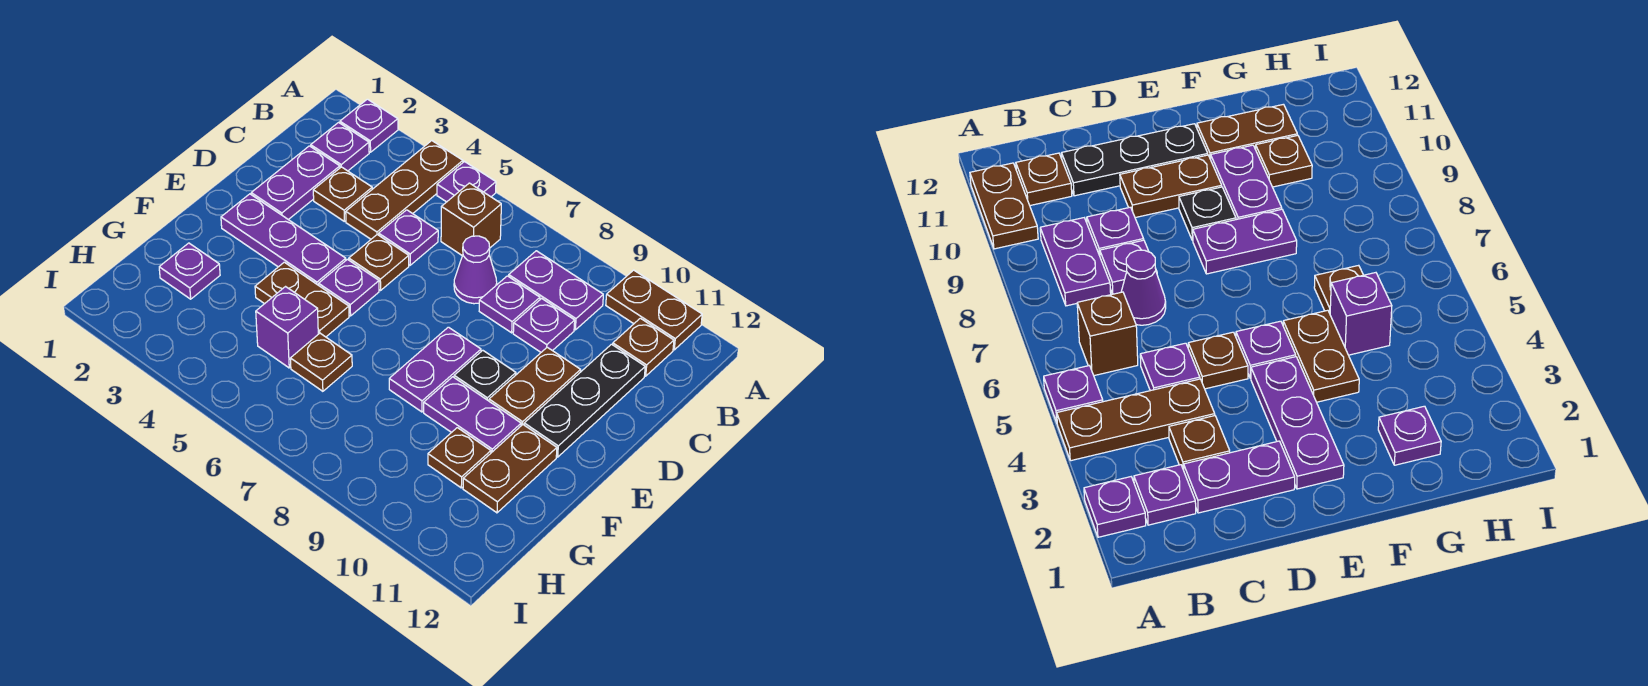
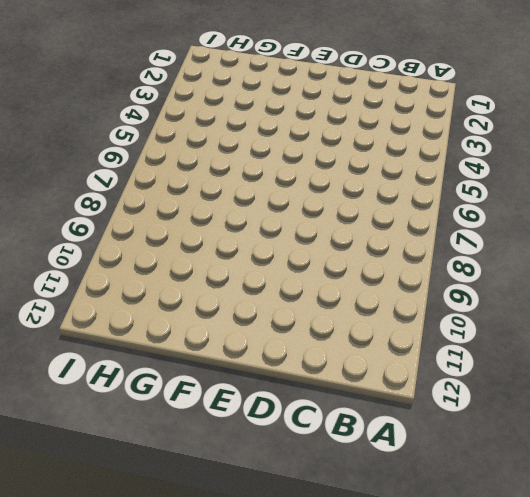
none -> purple plate A2 level 1
none -> brown plate A4:C4 level 1
none -> purple plate A5 level 1

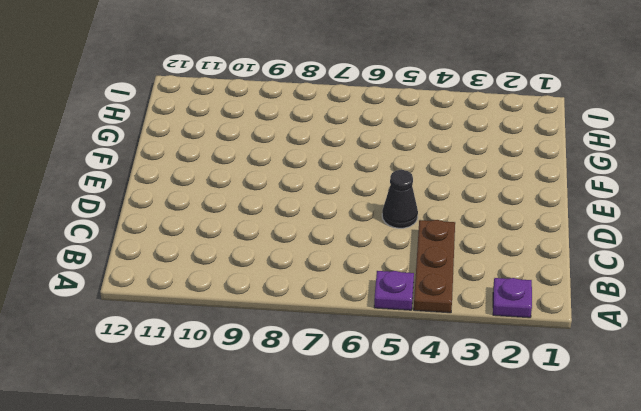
black cone D5 level 1 -> brown plate D5 level 1
none -> brown plate A10:A11 level 1
none -> purple plate B2 level 1
none -> brown brick B6 level 1

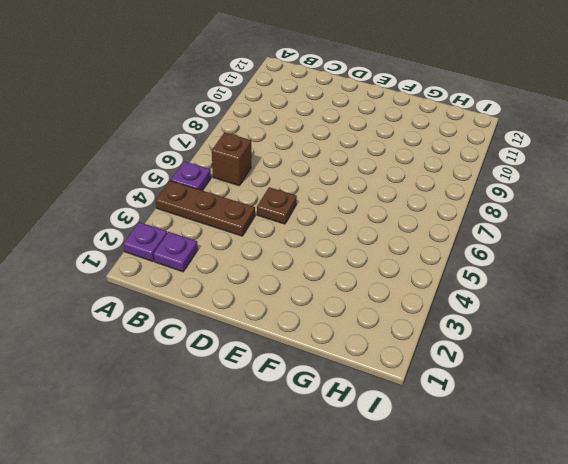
none -> brown plate A10:A11 level 1
none -> purple plate B8:B9 level 1
none -> brown plate B11 level 1

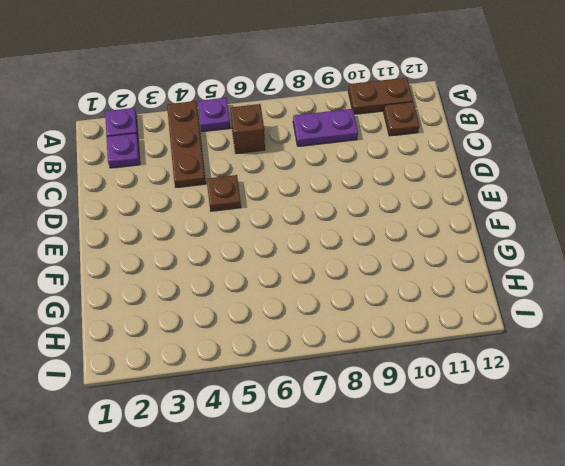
none -> purple plate C2:D2 level 1
none -> brown plate C3 level 1
none -> purple plate C5 level 1

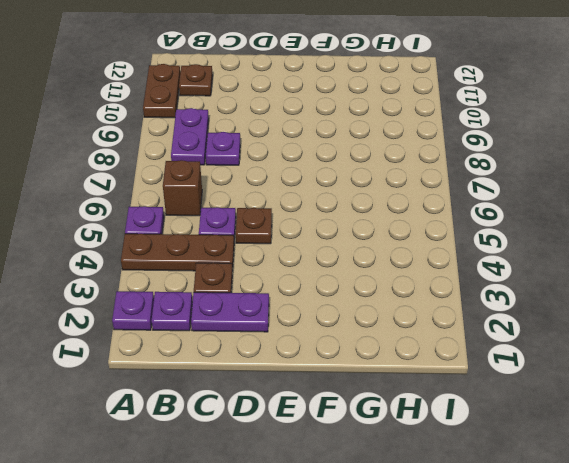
none -> purple cone C7 level 1
none -> purple plate C9 level 1
none -> black plate C11:E11 level 1

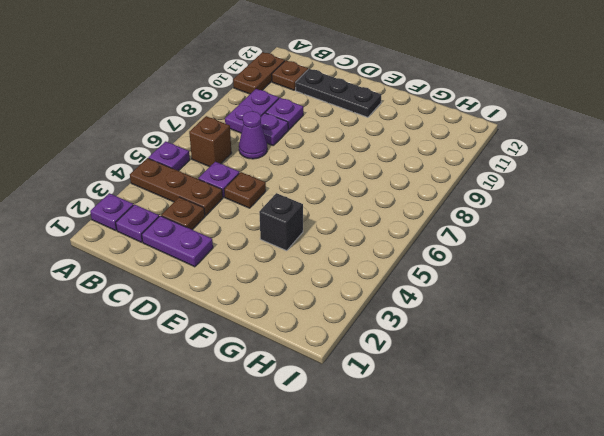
black brick F4 level 1 -> brown plate F4:F5 level 1
none -> brown plate D10:E10 level 1
none -> purple plate E2:E4 level 1
none -> purple plate E5 level 1

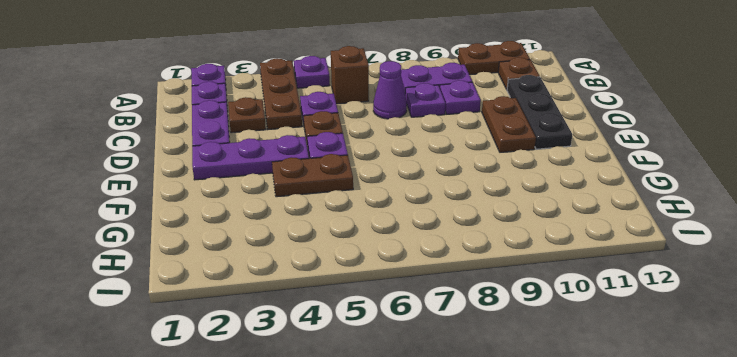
none -> purple plate E8:F8 level 1
none -> black plate E9 level 1
none -> purple plate F9:F10 level 1

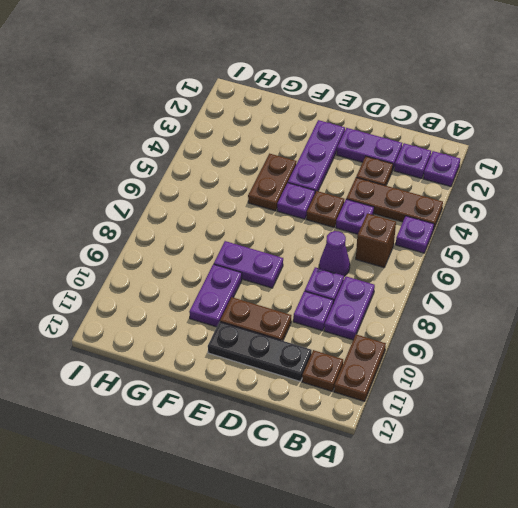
none -> black plate E9 level 1
none -> brown plate F11:G11 level 1
none -> purple plate G2 level 1

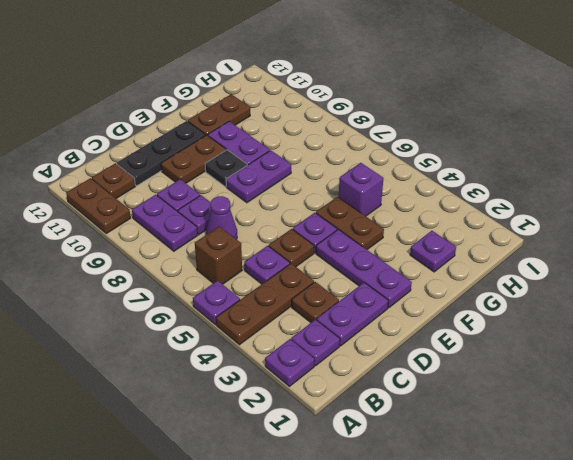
none -> brown plate G6 level 1
none -> brown plate G10 level 1

